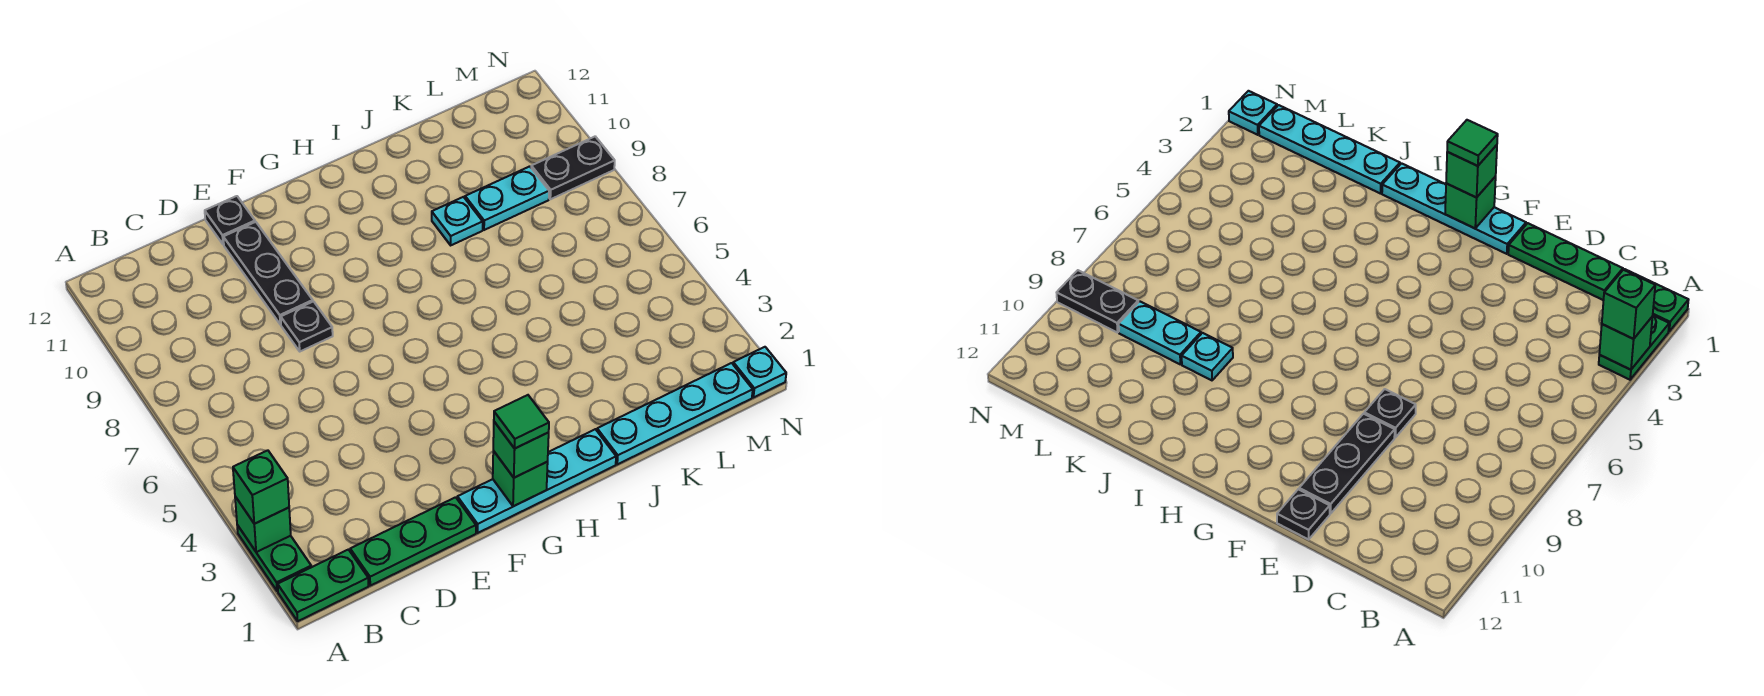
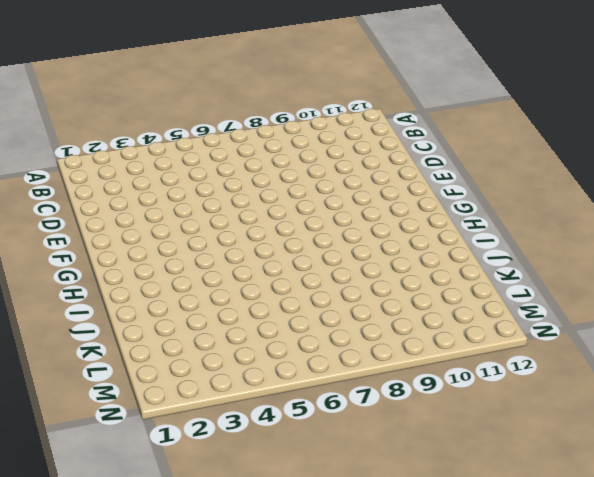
none -> green plate A1:B1 level 1
none -> green plate A2:A3 level 1
none -> green plate C1:E1 level 1

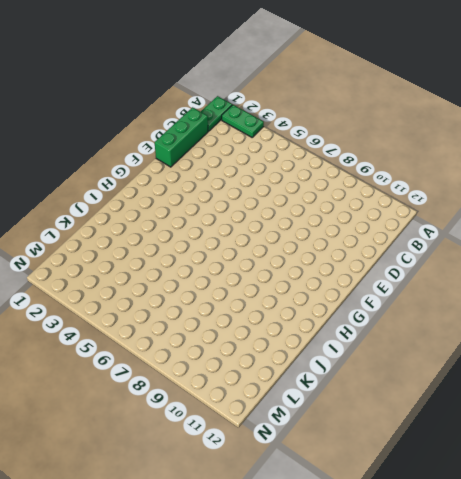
green brick C1:E1 level 1 -> green plate C1:E1 level 1
none -> black plate E8 level 1
none -> black plate E9:E11 level 1
none -> black plate E12 level 1

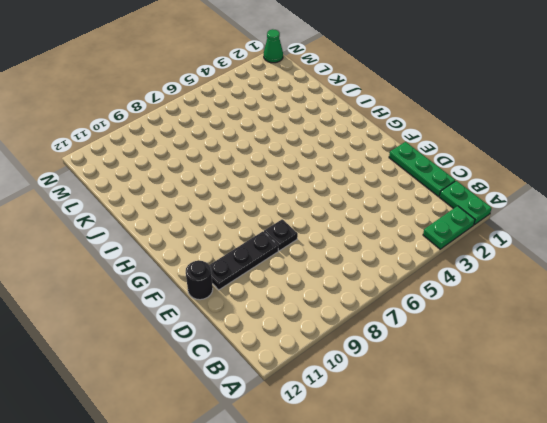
black round brick E12 level 1 -> black plate E12 level 1
green cone N1 level 1 -> cyan plate N1 level 1
none -> cyan plate F1:I1 level 1
none -> cyan plate J1:M1 level 1
none -> cyan plate J9 level 1

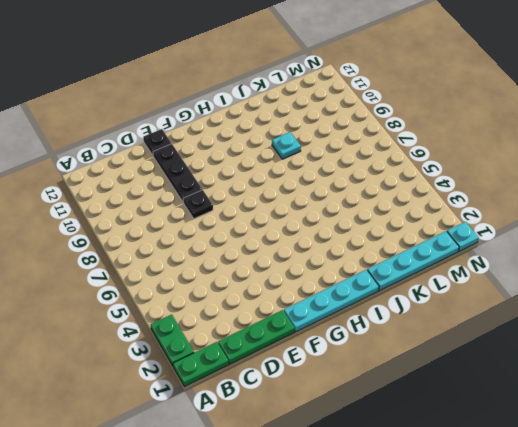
none -> cyan plate K9:L9 level 1
none -> black plate M9:N9 level 1
none -> green brick A3 level 2

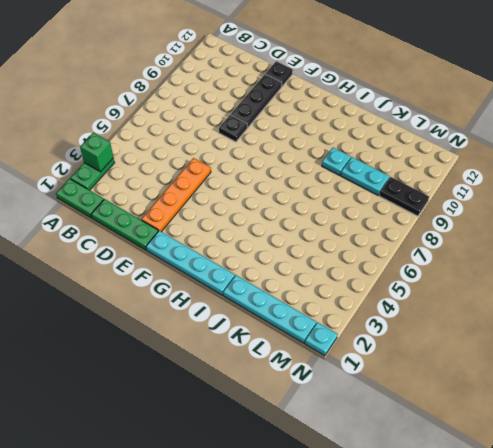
orange plate E2:E5 level 1 -> none
none -> green brick G1 level 2
none -> green brick A3 level 3
none -> green brick G1 level 3

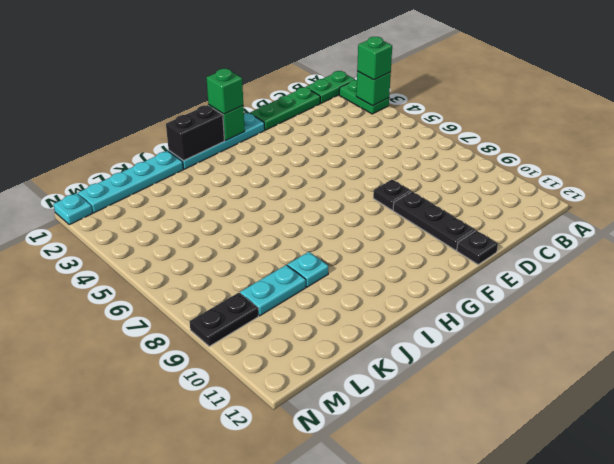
black brick H1:I1 level 2 -> none
none -> green tile G1 level 4

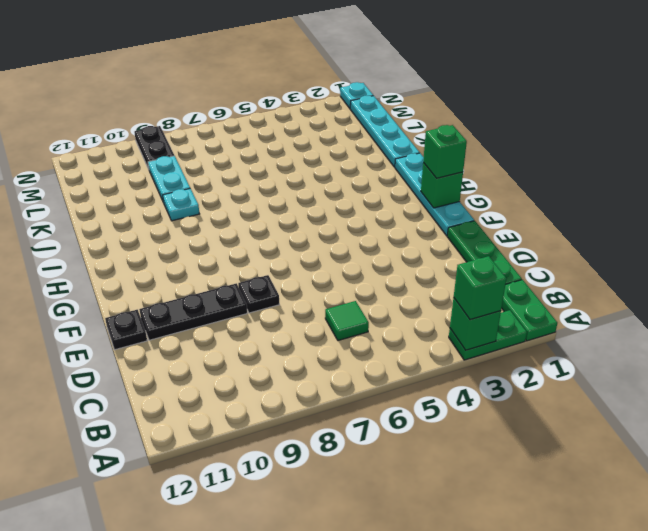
green tile C6 level 1 -> green tile G1 level 4

